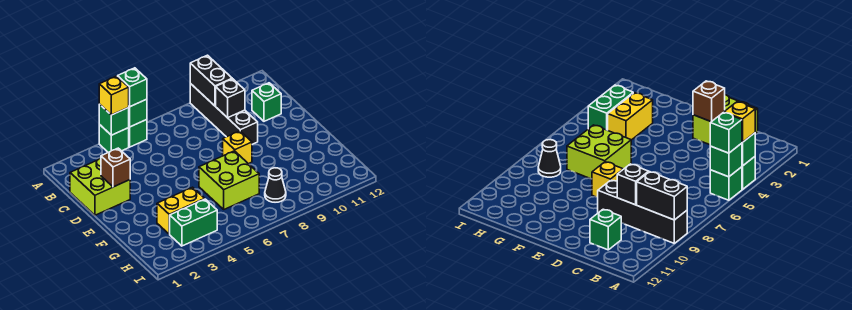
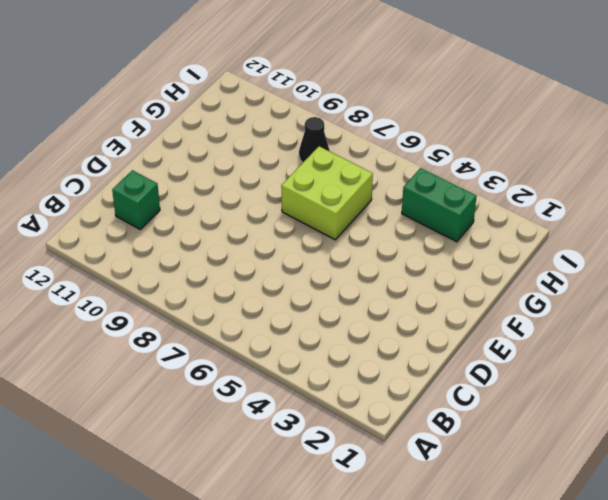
none -> green brick A4 level 1
none -> green brick A5 level 1
none -> black brick A9:D9 level 1

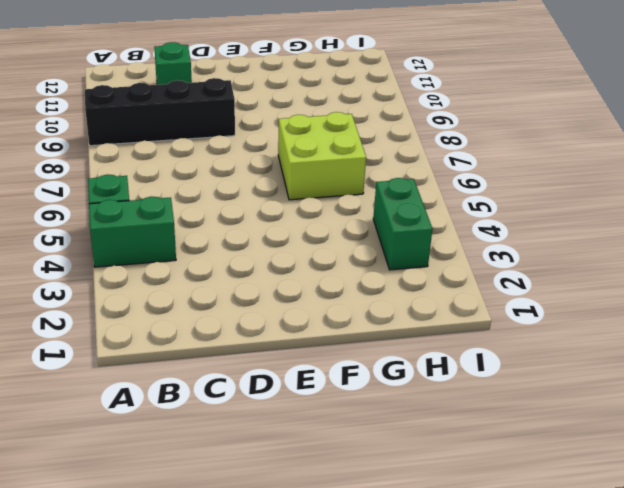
green brick A4:B4 level 1 -> green brick A4 level 1
none -> lime brick C1:D2 level 1
none -> yellow brick E8 level 1
none -> yellow brick G3:G4 level 1

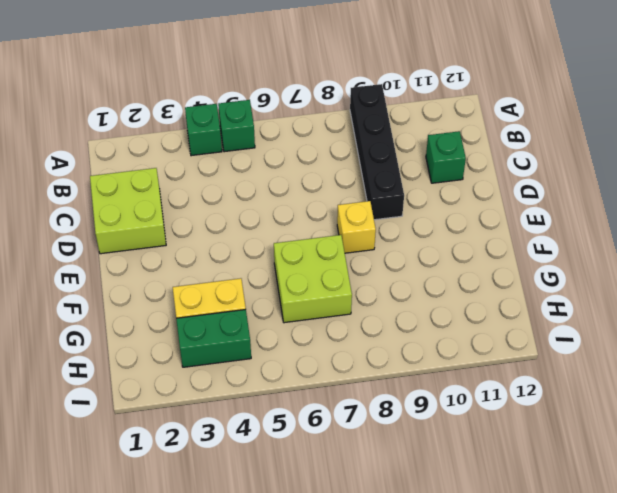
none -> black cone H8 level 1
none -> green brick A4 level 2
none -> green brick A5 level 2

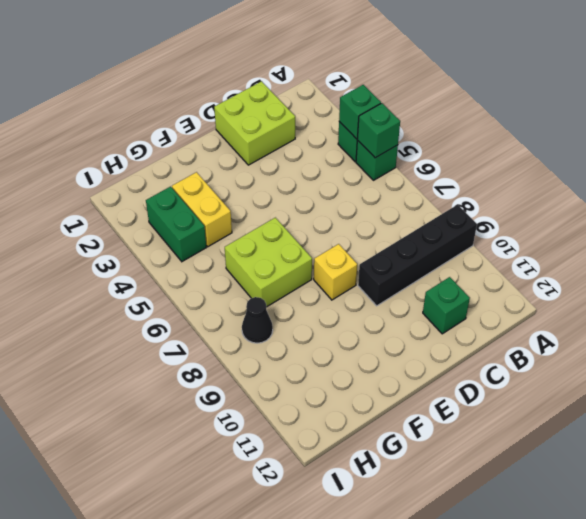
none -> black brick A9:B9 level 2
none -> black brick C9 level 2
none -> brown brick D2 level 2

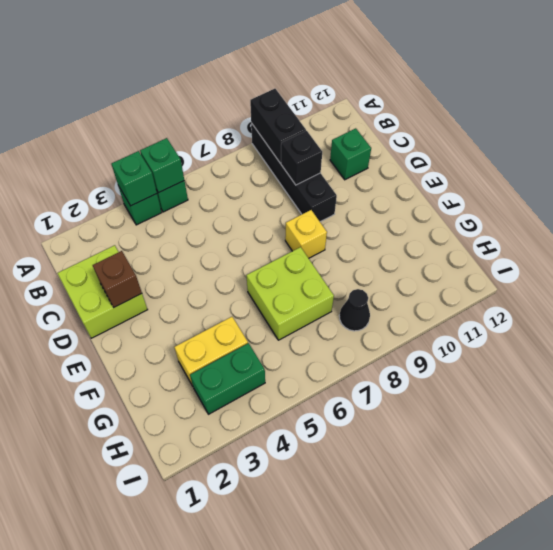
none -> yellow brick A4 level 3
none -> green brick A5 level 3

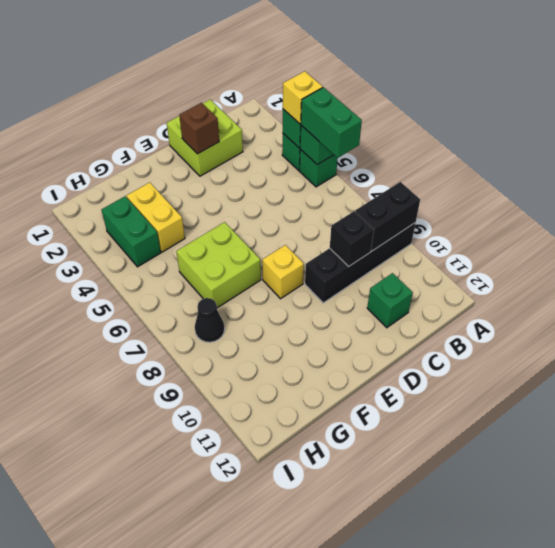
green brick A5:A6 level 3 -> green brick A5 level 3

